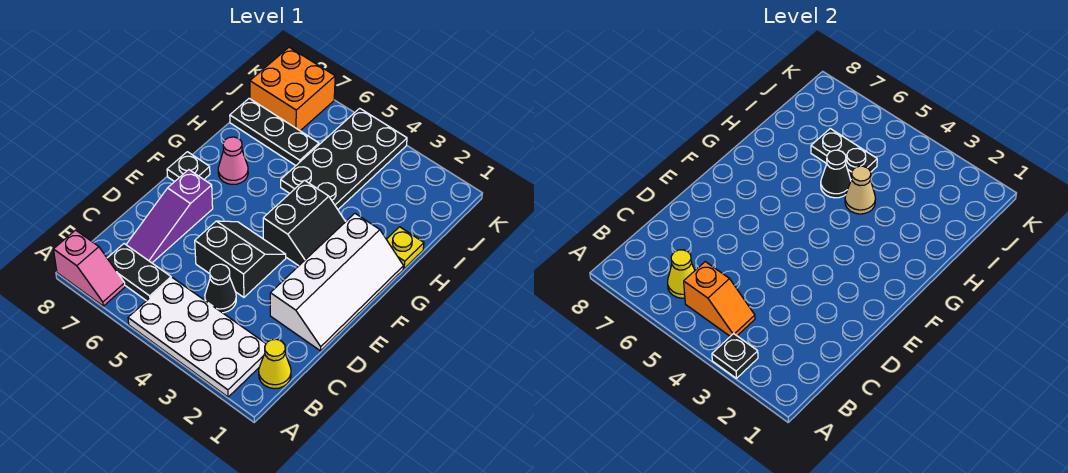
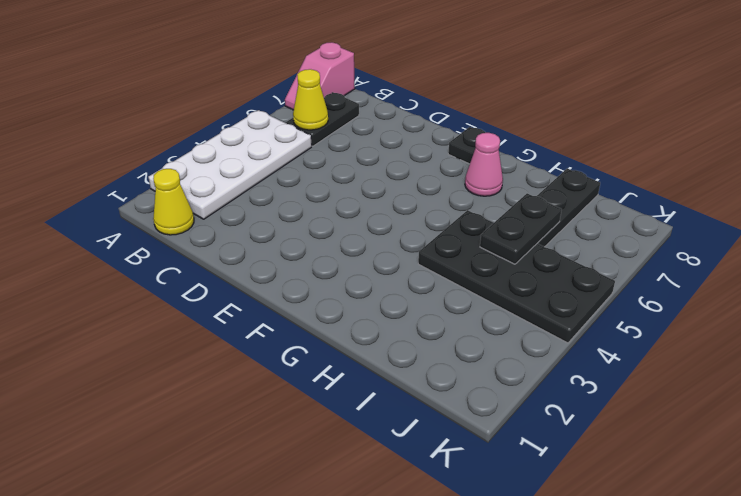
none -> black cone C4 level 1
none -> purple slope C7:E7 level 1 top E
none -> white slope D1:G2 level 1 top 2

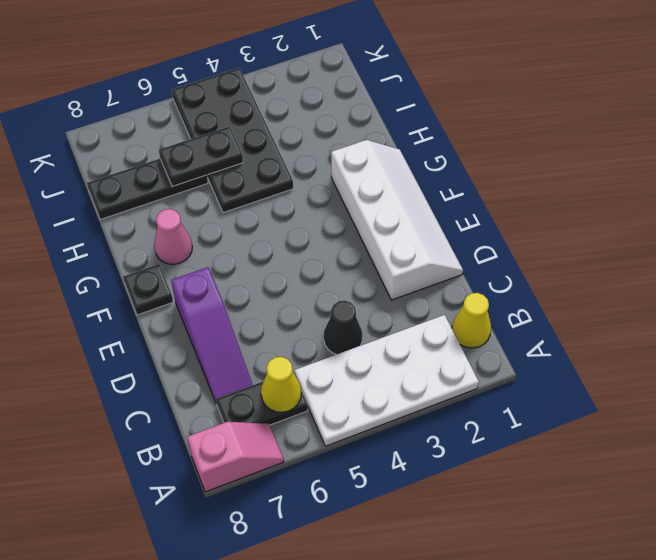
none -> black slope D4:E5 level 1 top D
none -> black slope F3:G4 level 1 top 4
none -> yellow plate H1 level 1

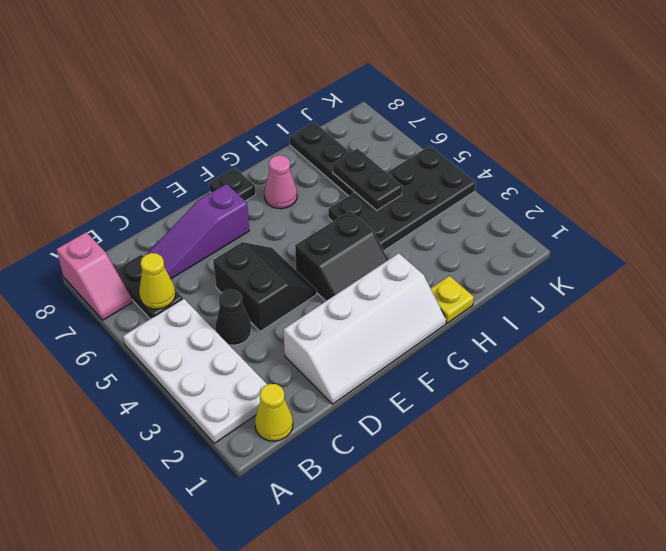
none -> orange brick J7:K8 level 1
none -> black plate A3 level 2
none -> orange slope B4:B5 level 2 top 5

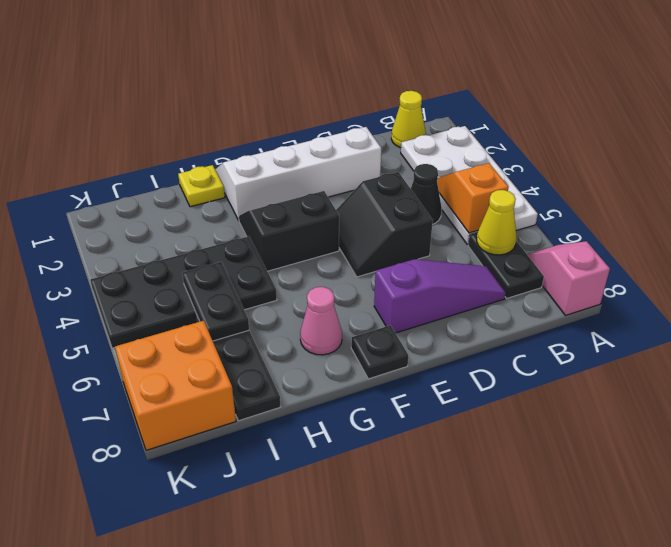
none -> black plate A3 level 2
none -> tan cone H4 level 2
none -> black cone H5 level 2

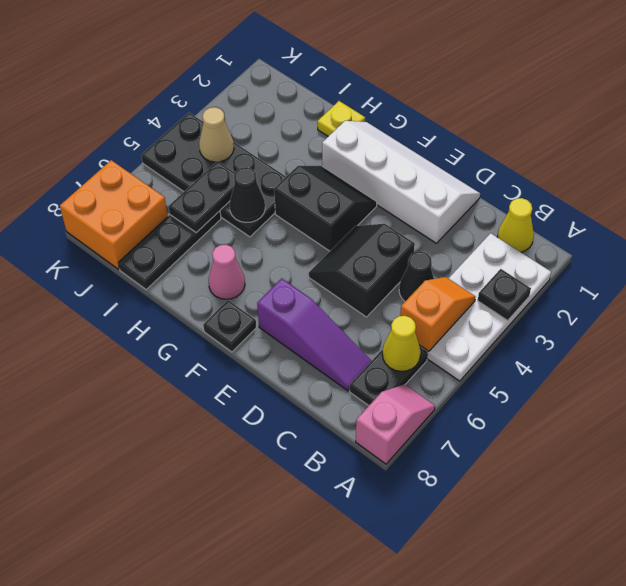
tan cone J4 level 2 -> tan cone H4 level 2

